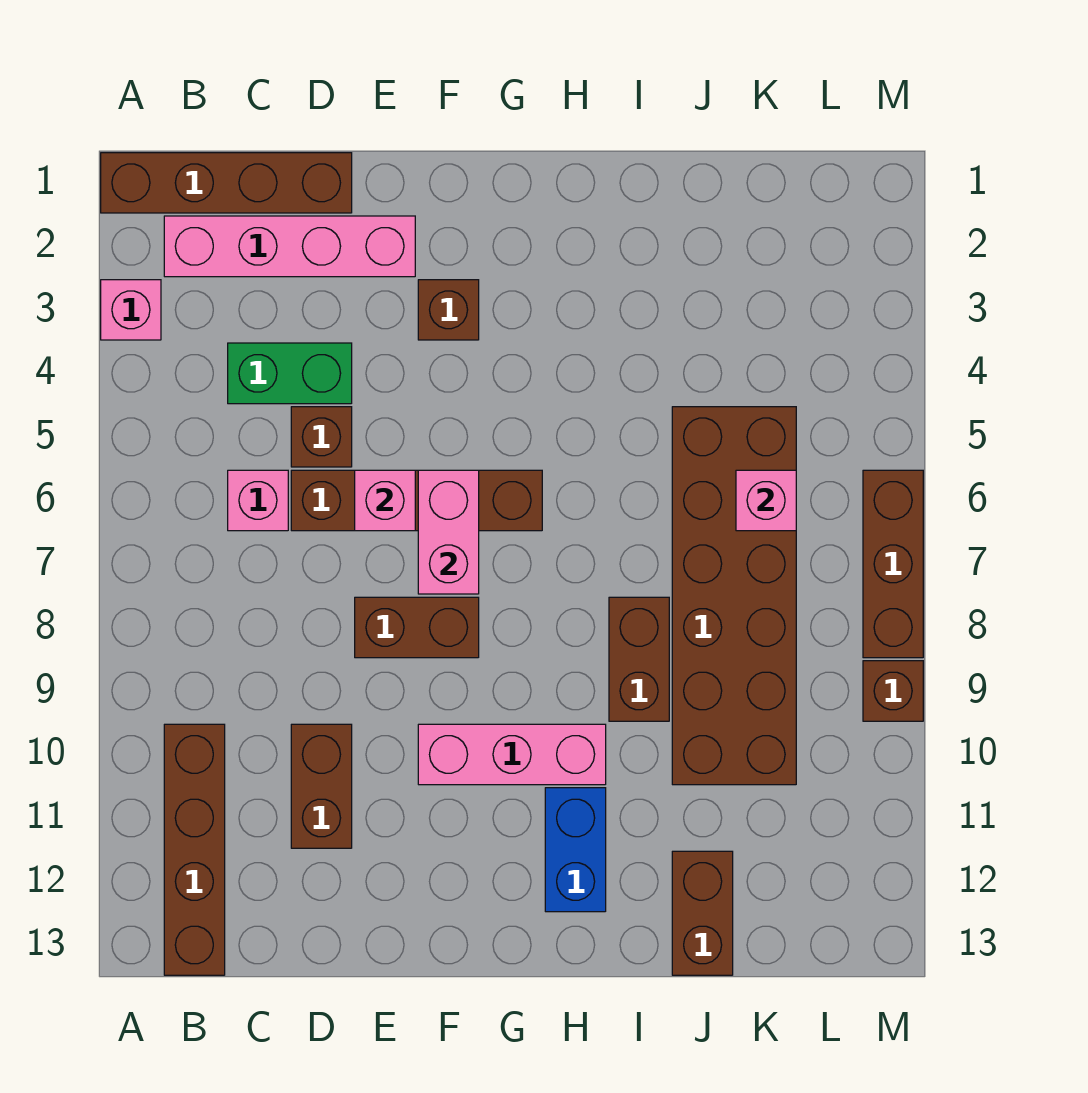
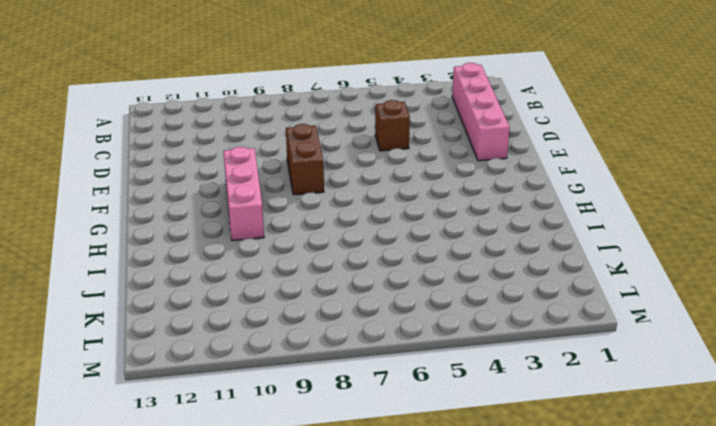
none -> brown brick A1:D1 level 1
none -> pink brick A3 level 1
none -> brown brick B10:B13 level 1

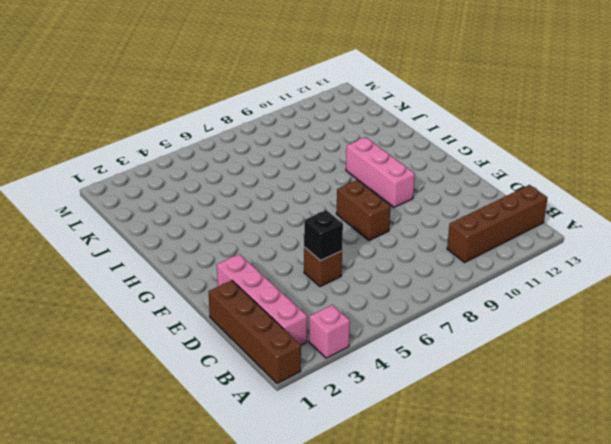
black brick D5 level 2 -> none
none -> green brick C4:D4 level 1
none -> pink brick C6 level 1
none -> brown brick D6:G6 level 1

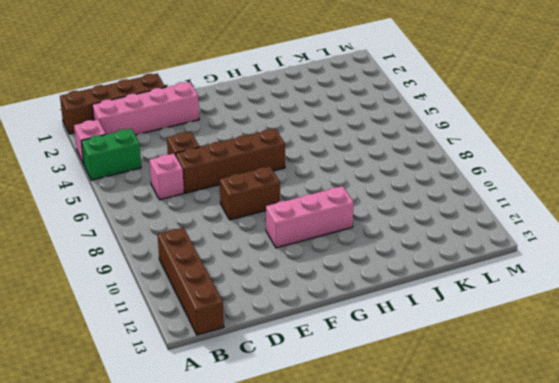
green brick A4:B4 level 1 -> green brick C4:D4 level 1
none -> brown brick D10:D11 level 1
none -> brown brick F3 level 1
none -> blue brick H11:H12 level 1

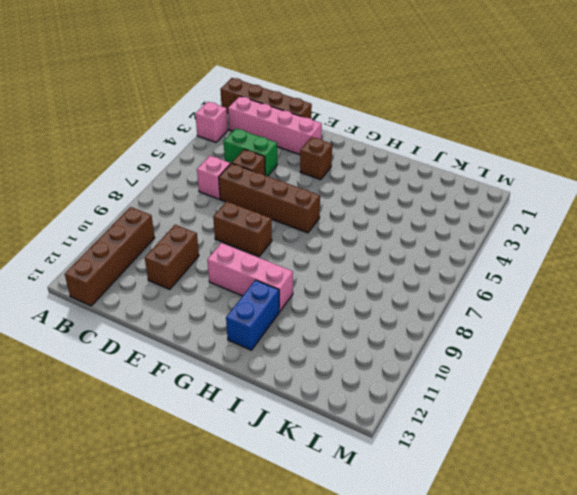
none -> brown brick I8:I9 level 1
none -> brown brick J5:K10 level 1
none -> brown brick J12:J13 level 1

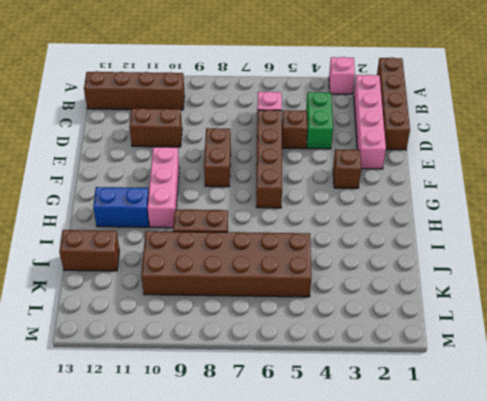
none -> brown brick M6:M8 level 1
none -> brown brick M9 level 1
none -> pink brick E6 level 2

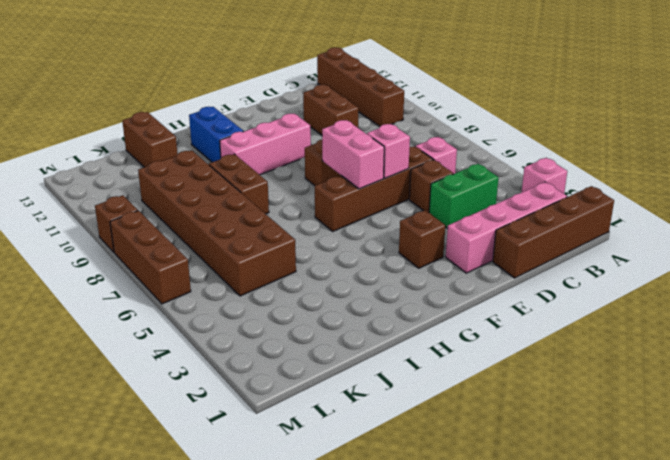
none -> pink brick K6 level 2

